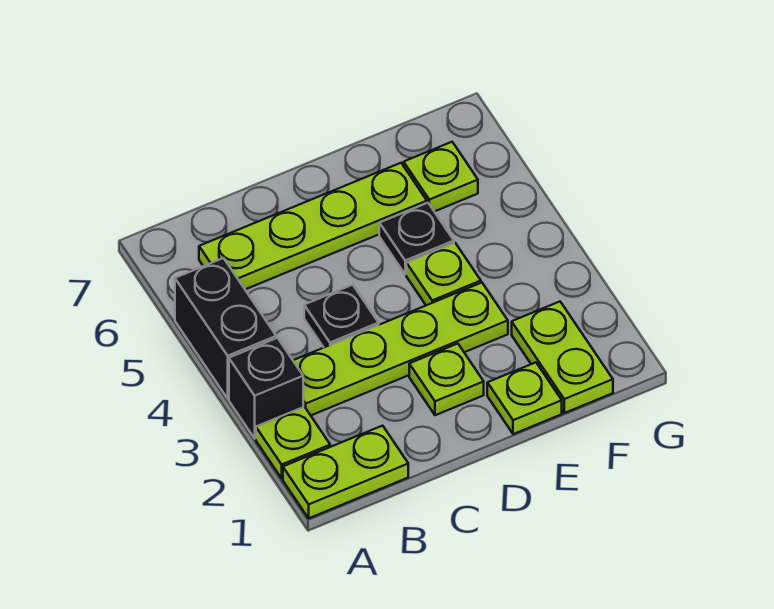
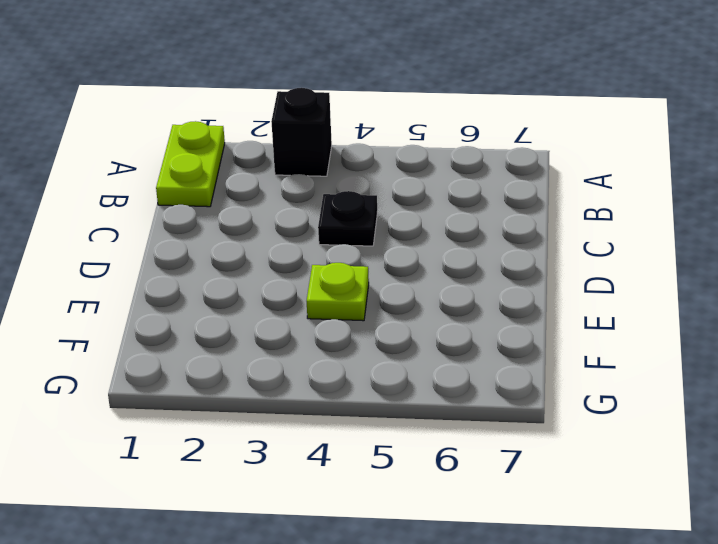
none -> lime plate A2 level 1
none -> black brick A4:A5 level 1
none -> lime plate B3:E3 level 1

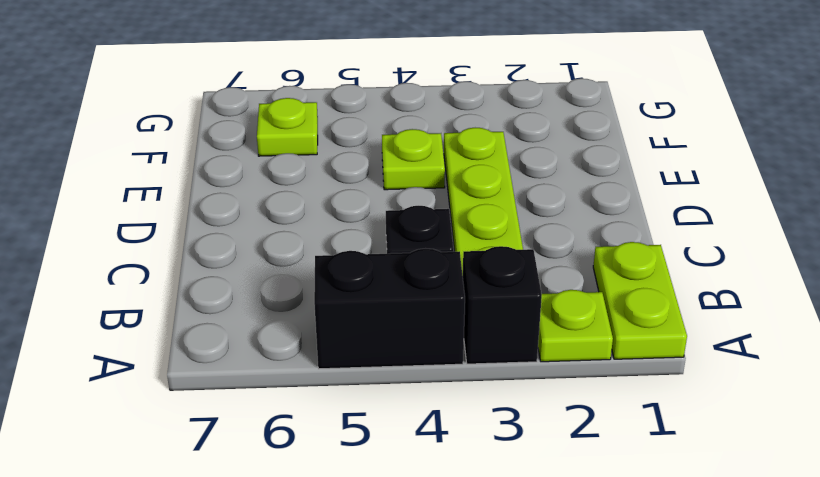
none -> lime plate B6:E6 level 1
none -> lime plate D2 level 1
none -> lime plate E1 level 1

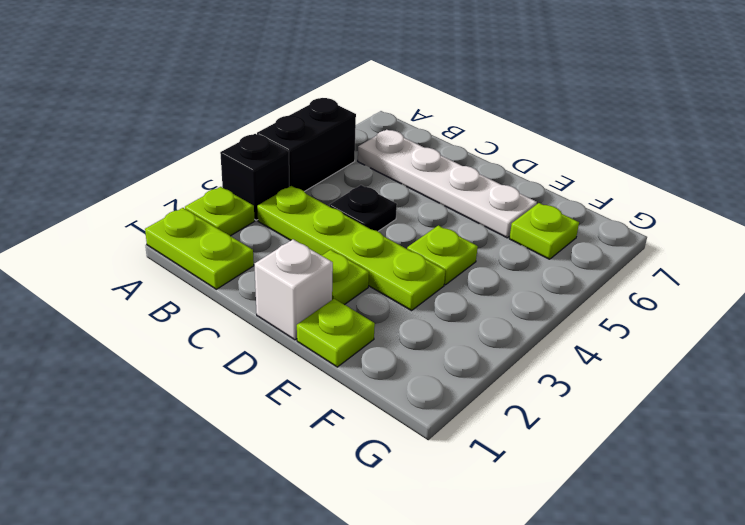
white plate B6:E6 level 1 -> lime plate B6:E6 level 1
white brick D1 level 1 -> none
none -> black plate E5 level 1
none -> lime plate F1:F2 level 1

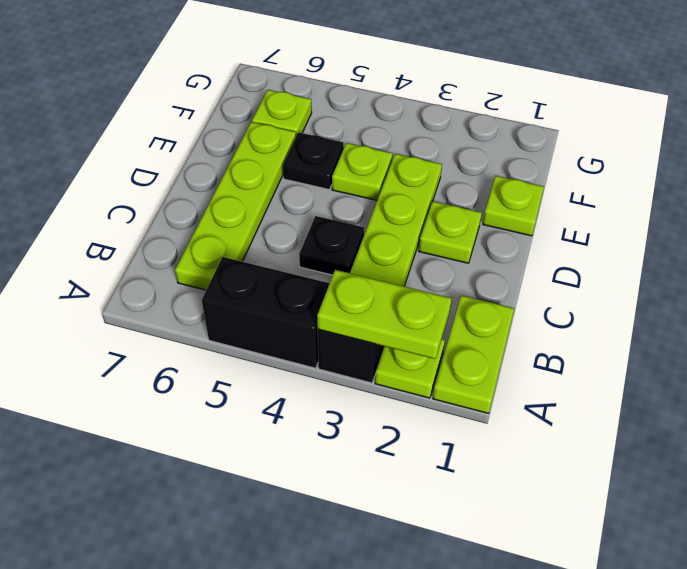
lime plate A2:A3 level 2 -> lime plate F1:F2 level 1

